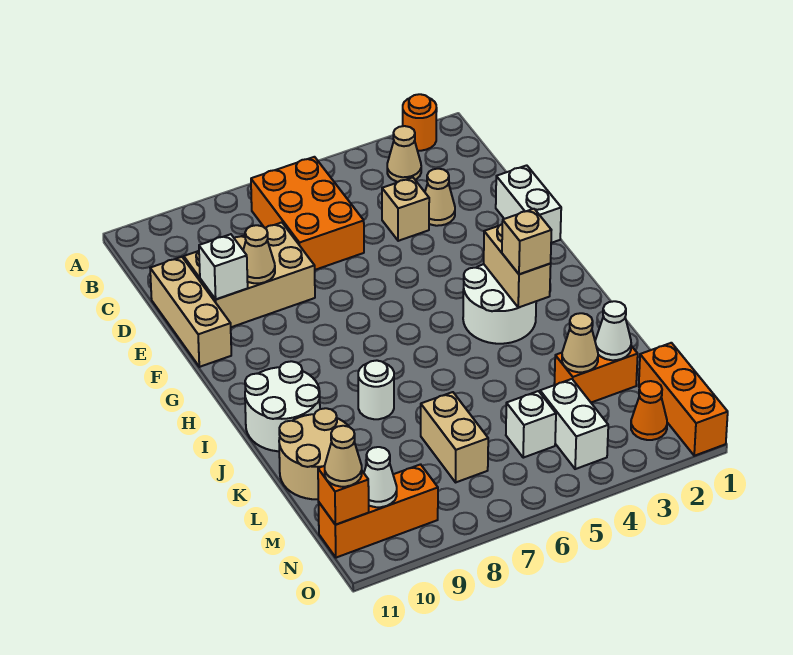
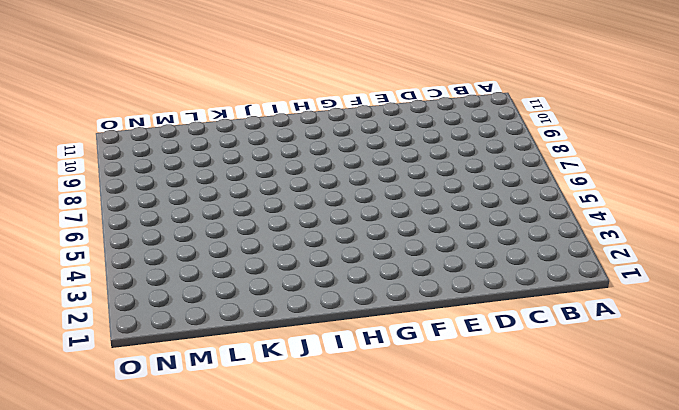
none -> orange round brick A2 level 1
none -> tan cone B3 level 1
none -> orange brick B6:D7 level 1

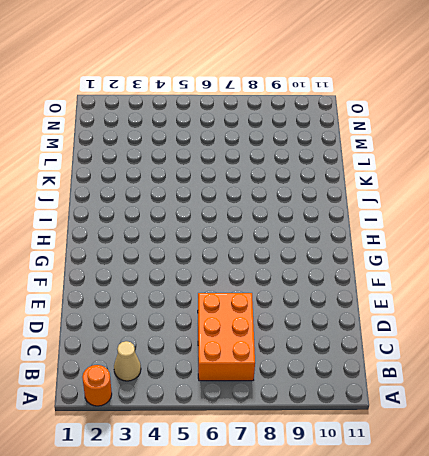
none -> tan cone D3 level 1
none -> tan brick D4 level 1
none -> tan brick D8:E10 level 1

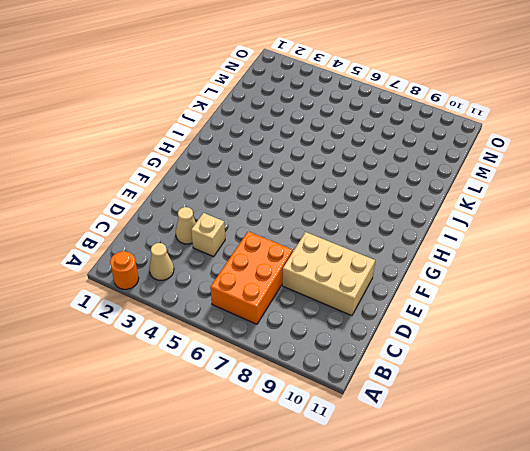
none -> tan brick D11:F11 level 1
none -> white brick E1:F1 level 1
none -> white round brick H3:I4 level 1

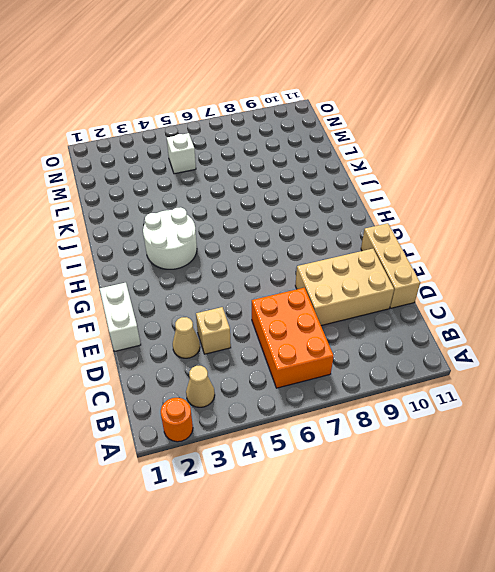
none -> white round brick I10:J11 level 1
none -> white round brick J8 level 1
none -> tan round brick K10:L11 level 1

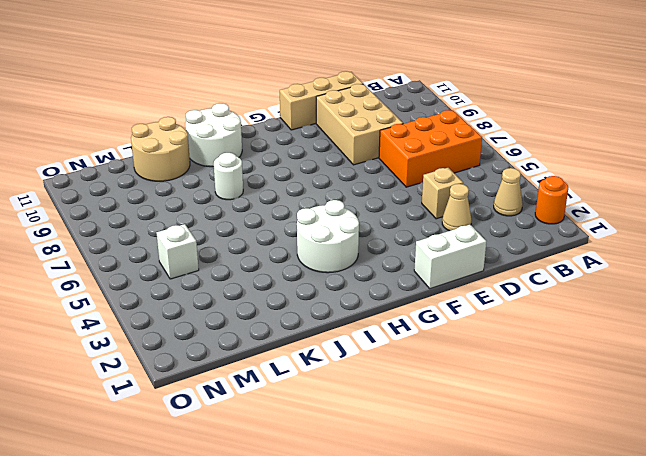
none -> orange brick L2:L3 level 1
none -> tan brick L7:M7 level 1
none -> orange brick M1:O1 level 1

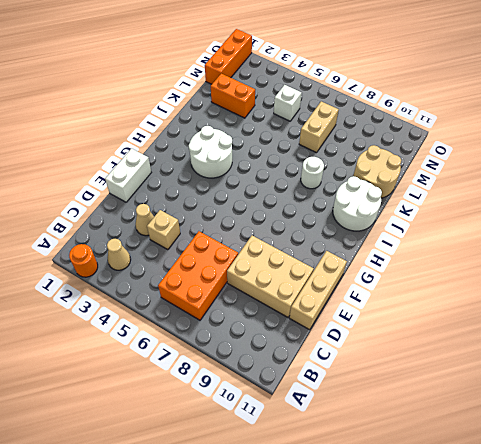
none -> white brick M4:N4 level 1
none -> orange cone N2 level 1
none -> orange brick N9:N11 level 1

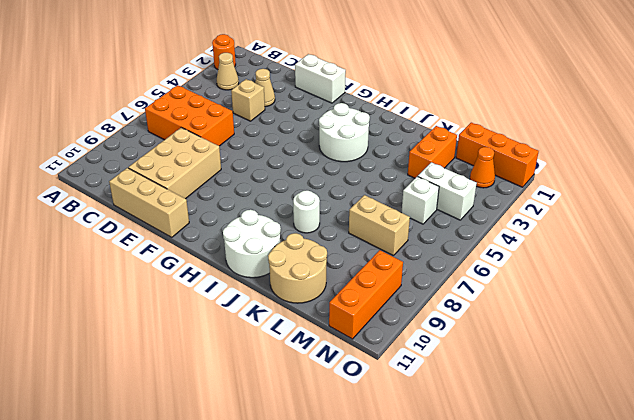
none -> tan cone E9 level 2
none -> white brick E10 level 2
none -> tan brick H3:I3 level 2

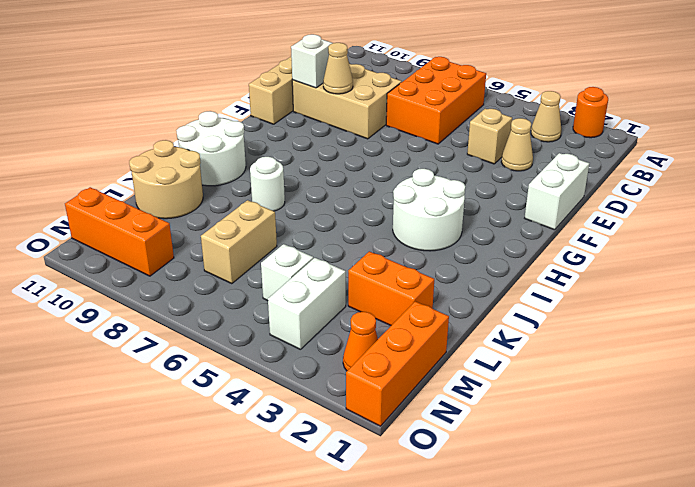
none -> tan brick H3:I3 level 2
none -> white cone L2 level 2
none -> tan cone L3 level 2

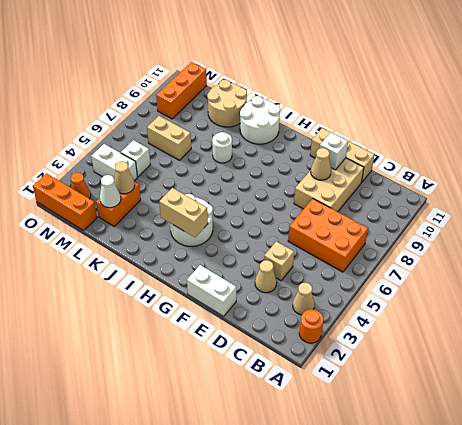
none -> white cone N10 level 2
none -> orange brick N11 level 2
none -> tan brick I3 level 3

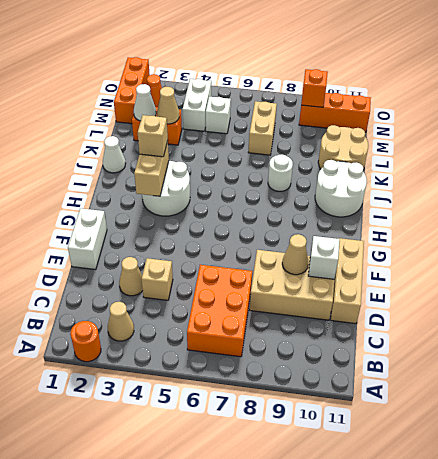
white cone J1 level 1 -> white cone N10 level 2
orange brick N9 level 2 -> orange brick N11 level 2
none -> tan cone N11 level 3

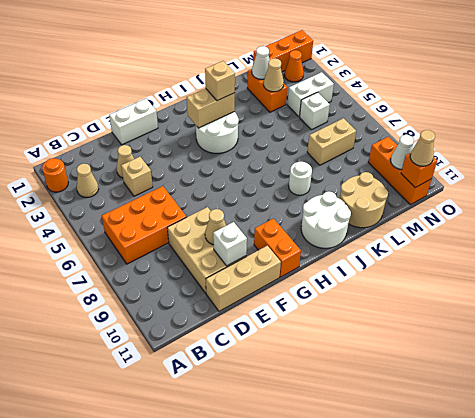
orange brick G10:G11 level 1 -> none

